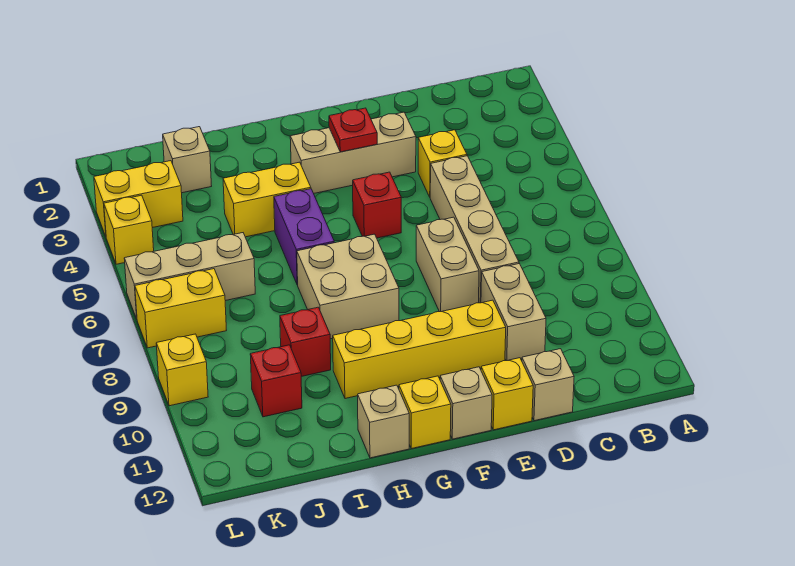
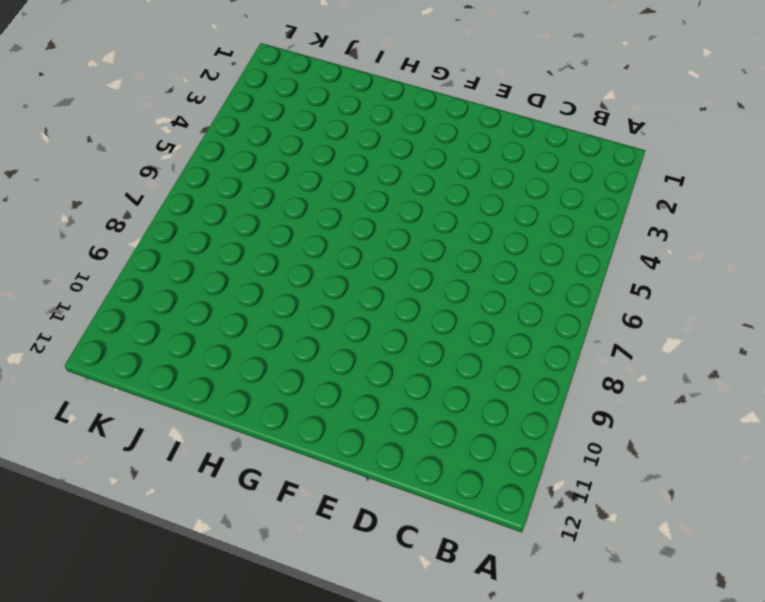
none -> yellow brick D4 level 1
none -> tan brick D5:D8 level 1
none -> tan brick D9:D10 level 1

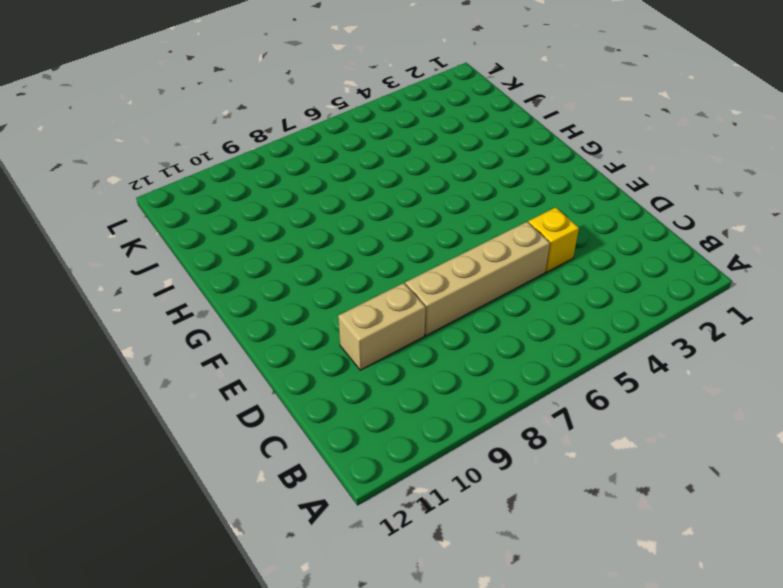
none -> tan brick D12 level 1
none -> tan brick E3:G3 level 1
none -> tan brick E7:E8 level 1

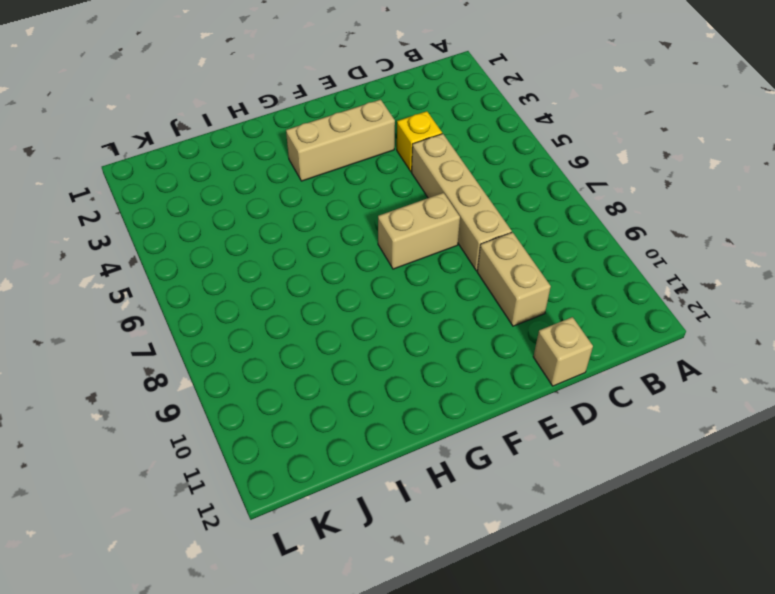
tan brick E7:F7 level 1 -> tan brick E7:E8 level 1
none -> yellow brick E10:H10 level 1
none -> yellow brick E12 level 1
none -> red brick F5 level 1

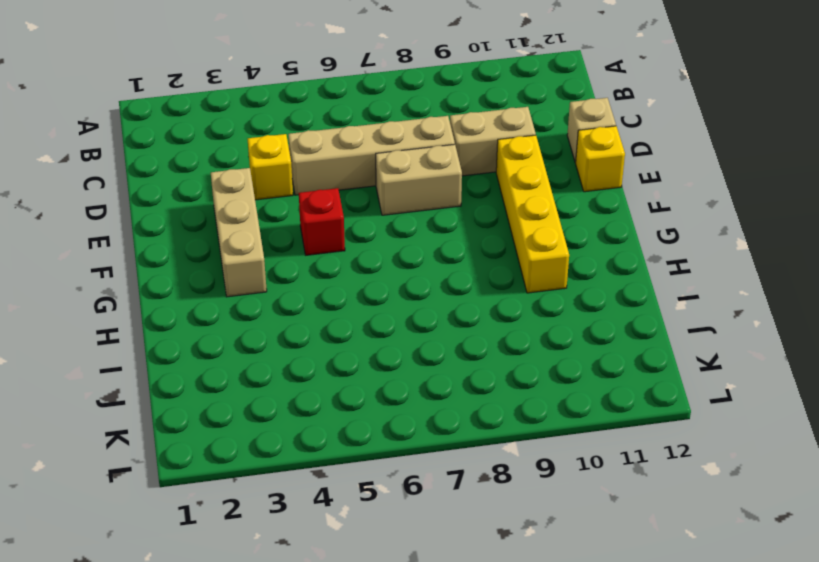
none -> tan brick F12 level 1
none -> tan brick G7:H8 level 1
none -> yellow brick G12 level 1

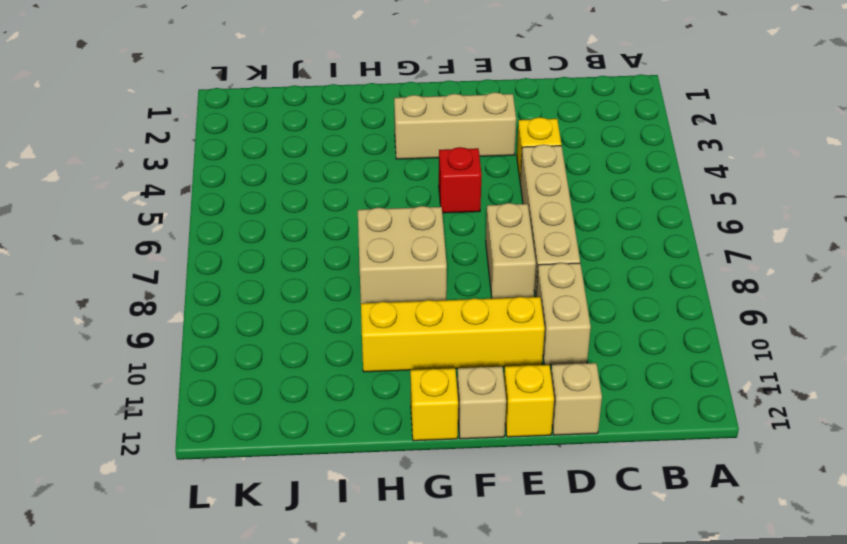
none -> yellow brick H4:I4 level 1
none -> purple brick H5:H6 level 1
none -> tan brick H12 level 1

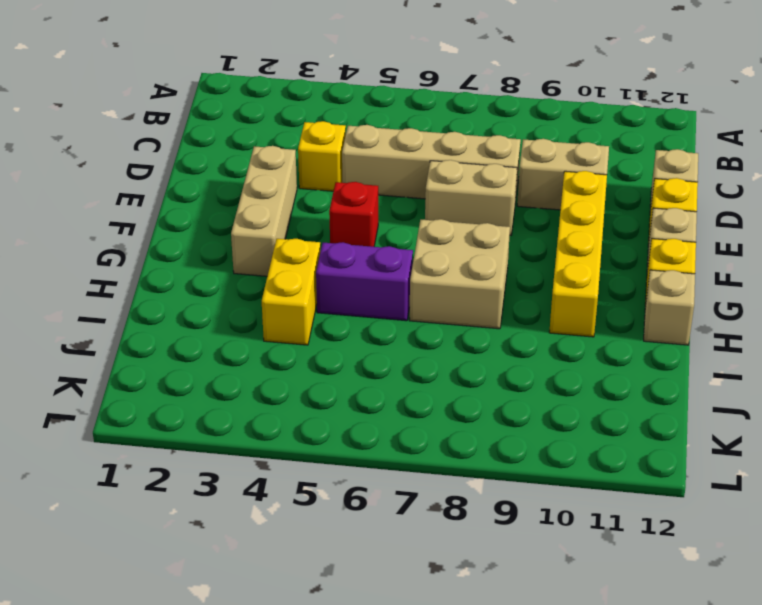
none -> red brick I9 level 1
none -> tan brick J2 level 1
none -> tan brick J6:L6 level 1

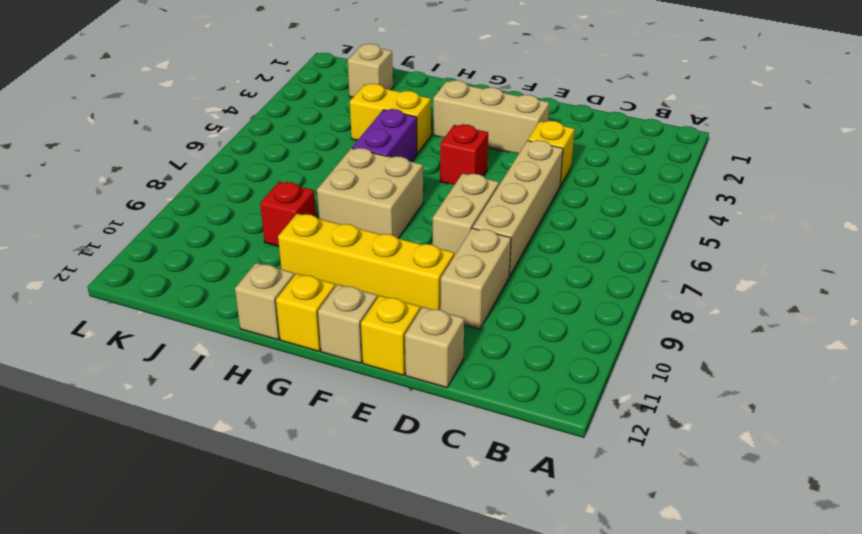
none -> tan brick J6:L6 level 1
none -> red brick J10 level 1
none -> yellow brick K3:L3 level 1

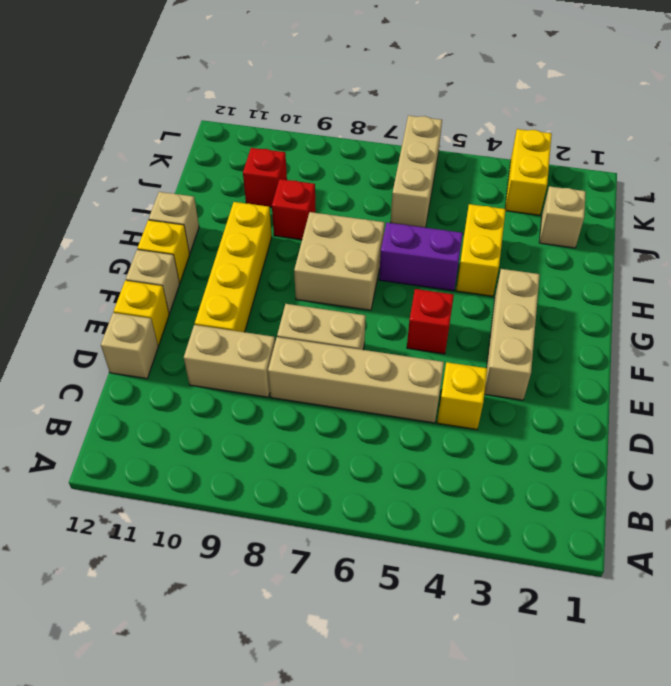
none -> yellow brick K7:L7 level 1
none -> yellow brick L4 level 1
none -> yellow brick L9 level 1

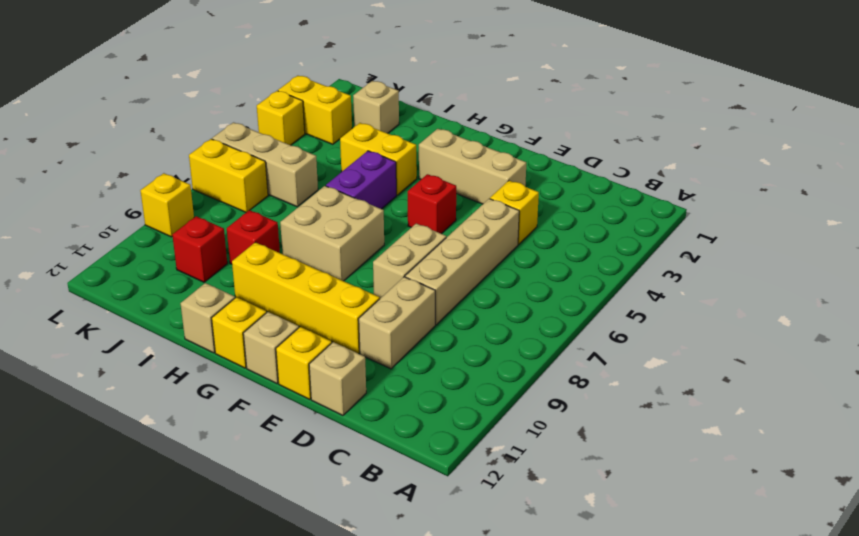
none -> red plate F3 level 2

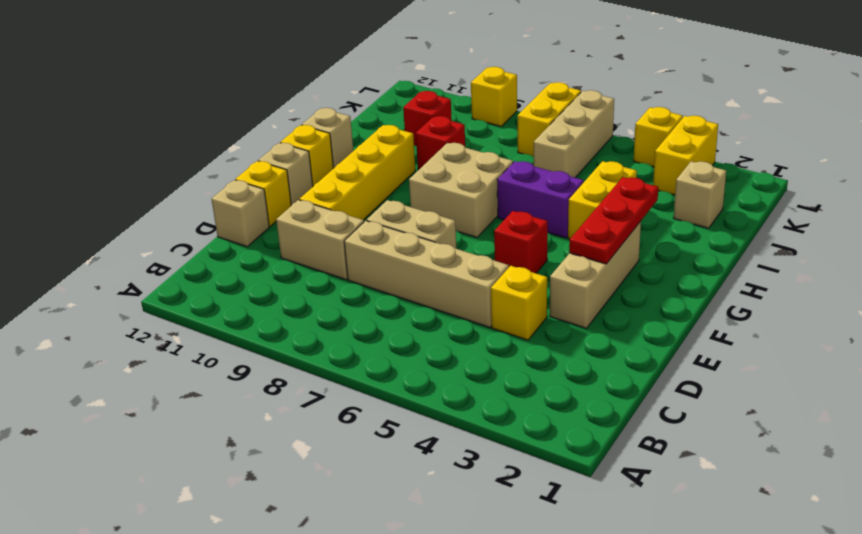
red plate F3:H3 level 2 -> red plate F3 level 2

